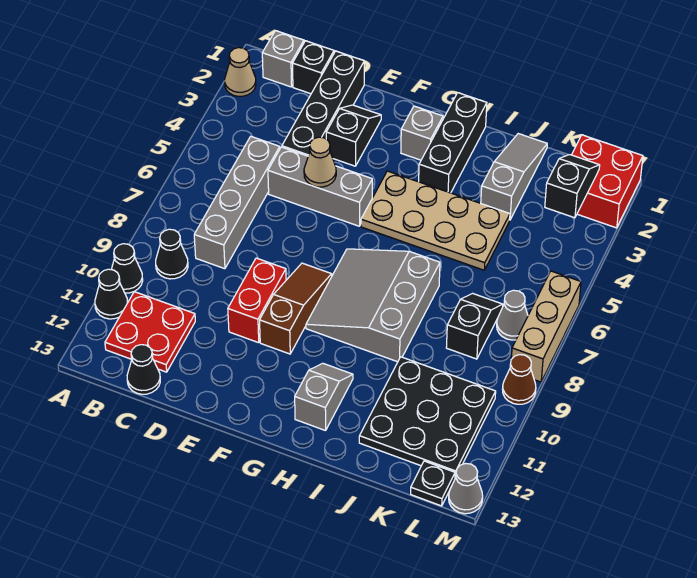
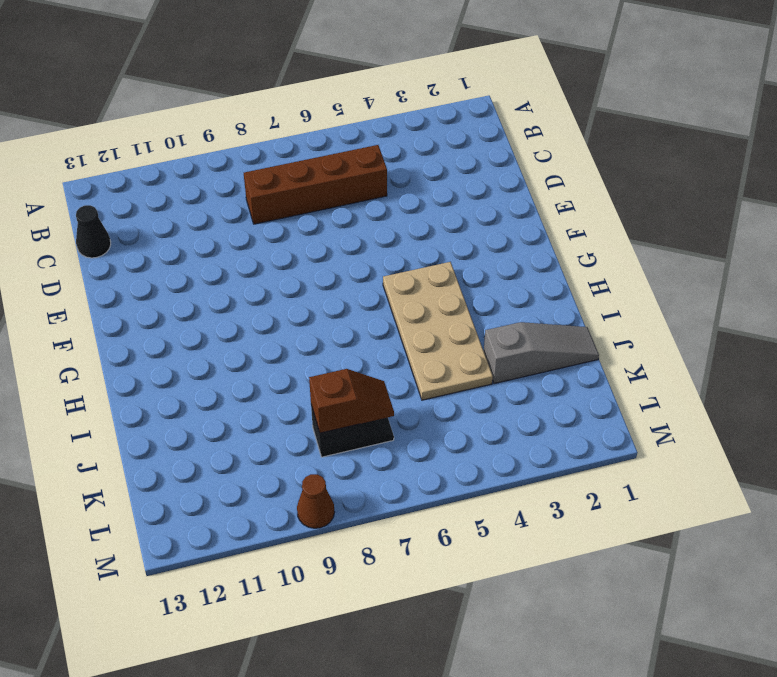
brown brick C5:C8 level 1 -> grey brick C5:C8 level 1
brown slope K7:K8 level 2 top 8 -> none
none -> tan cone A2 level 1
none -> black cone A10 level 1
none -> black cone A11 level 1
none -> grey brick B1 level 1

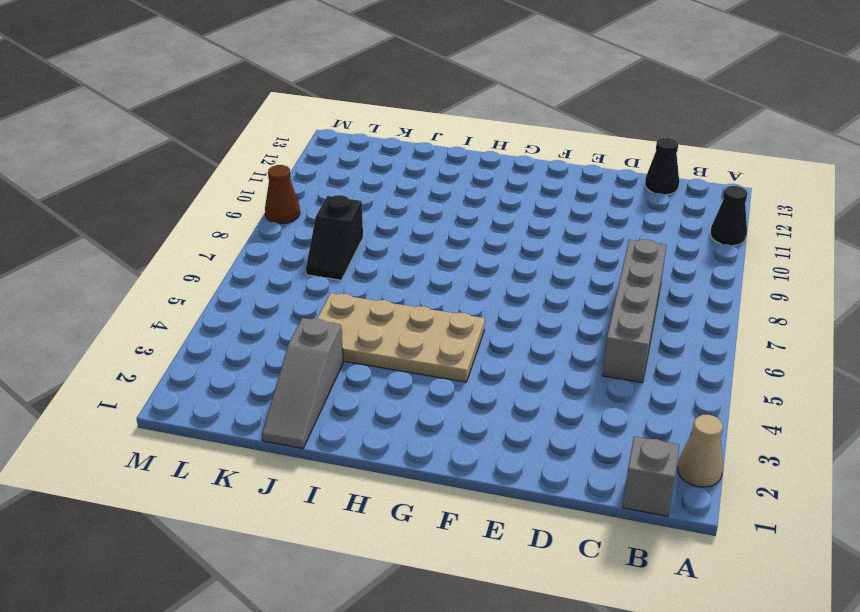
none -> black cone A10 level 1
none -> black cone B9 level 1
none -> red plate B11:C12 level 1
none -> black brick C1 level 1

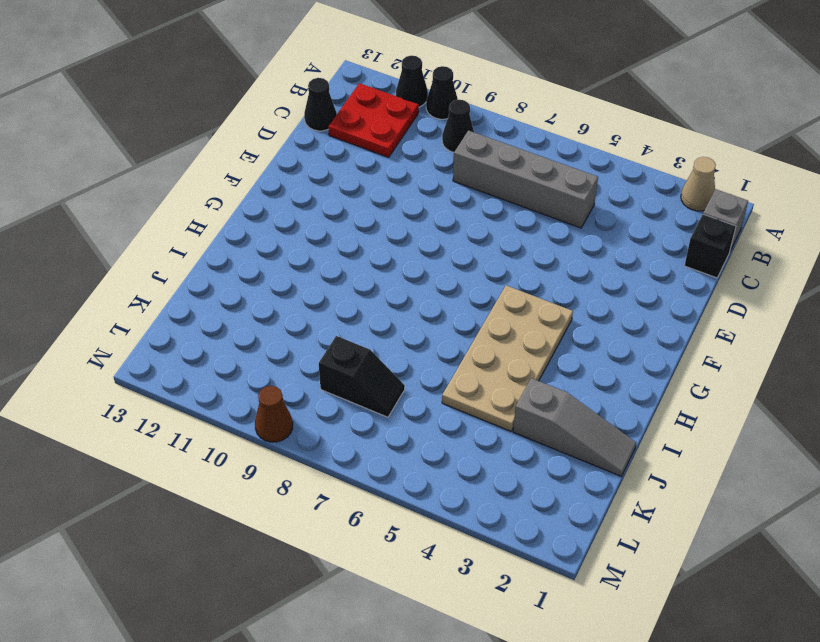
none -> black brick D1:D4 level 1
none -> grey brick D5:F5 level 1
none -> black slope E2:E3 level 1 top 3
none -> red brick E9:E10 level 1

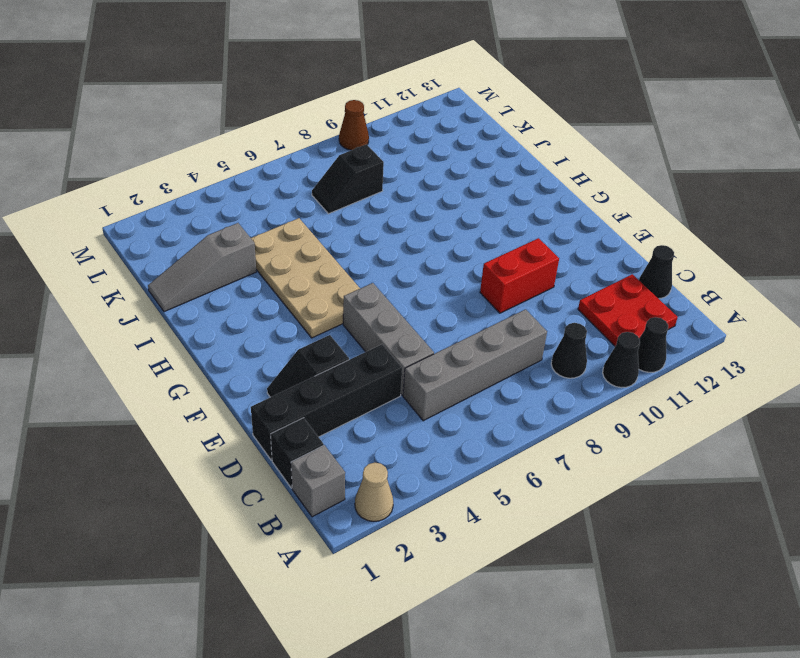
none -> brown slope F8:F10 level 1 top 10
none -> grey brick G2 level 1
none -> grey slope G7:I9 level 1 top I
none -> black brick H1:H3 level 1

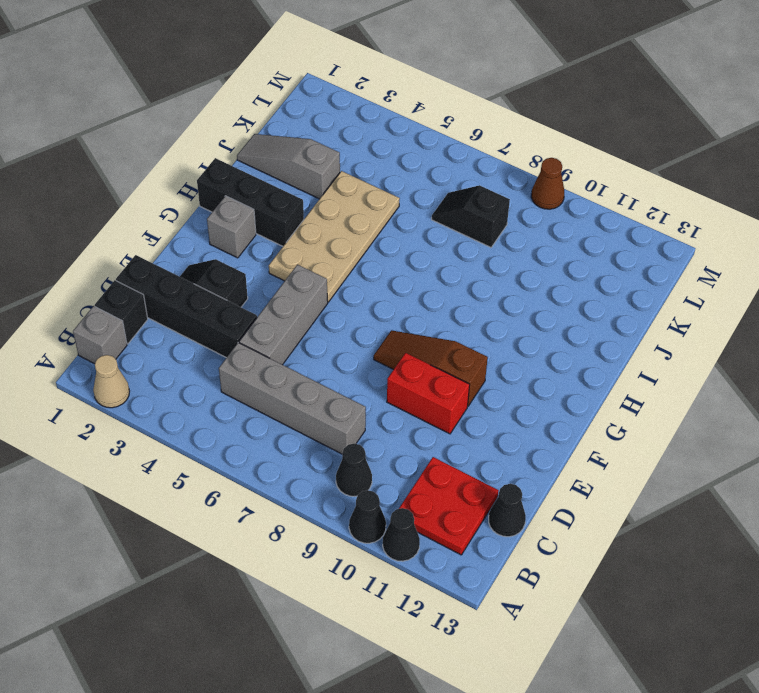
none -> grey slope G7:I9 level 1 top I
none -> grey slope H11:H12 level 1 top 12
none -> black plate J10:L12 level 1
none -> red brick L1:M2 level 1

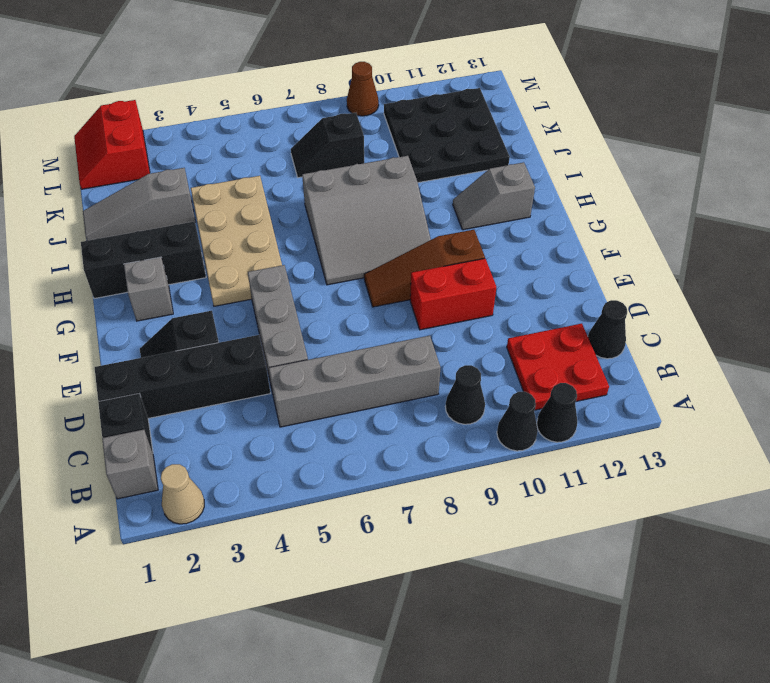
red slope L1:M2 level 1 top 2 -> red brick L1:M2 level 1
none -> grey cone L7 level 1
none -> black plate L13 level 1
none -> tan brick M6:M8 level 1
none -> grey cone M13 level 1

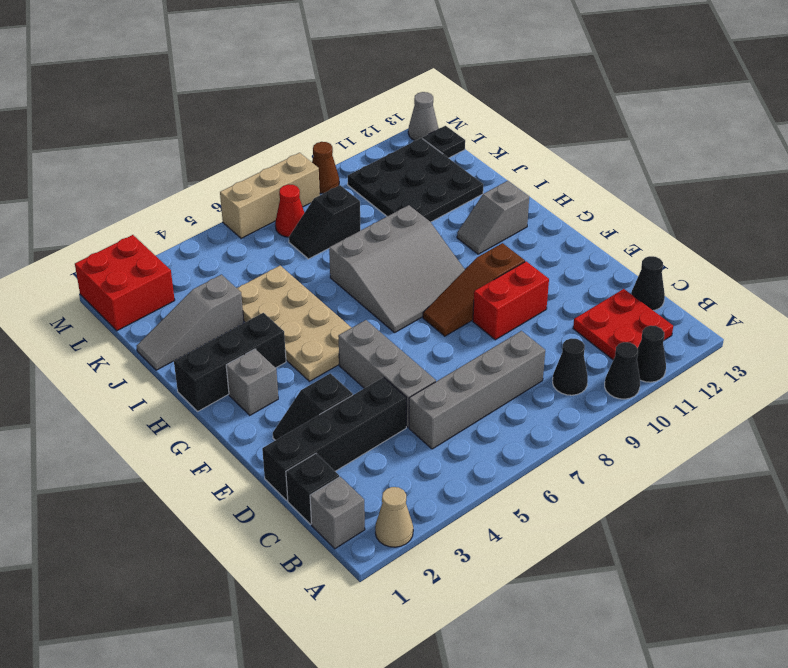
red cone L7 level 1 -> grey cone L7 level 1
none -> tan cone E5 level 2
none -> black slope L2:L3 level 2 top 3

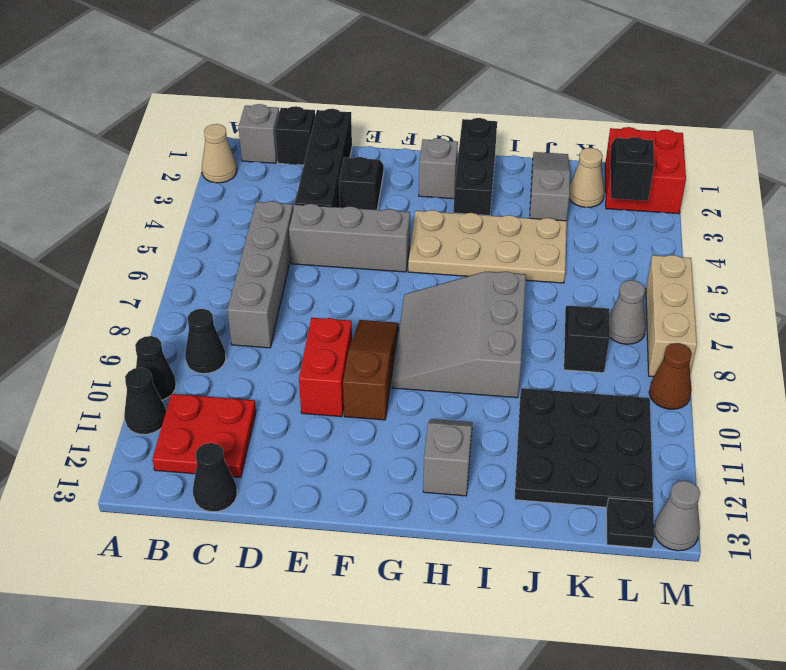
tan cone K2 level 1 -> tan cone E5 level 2

